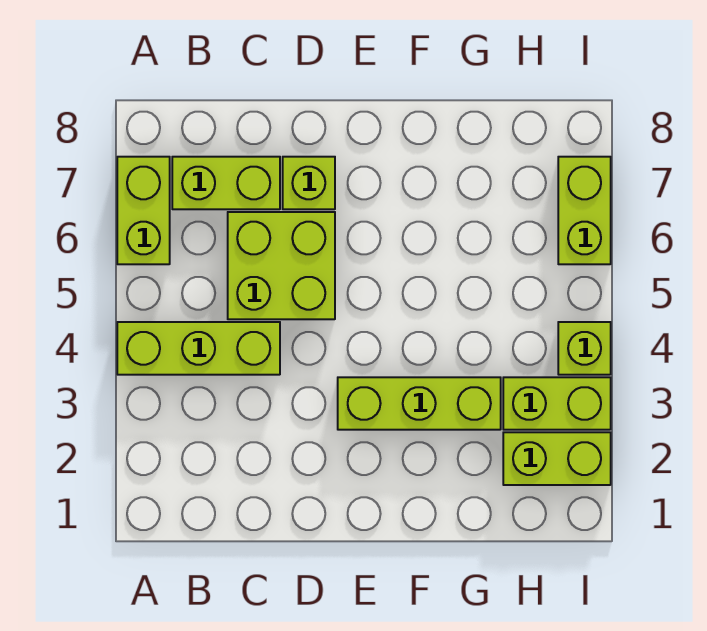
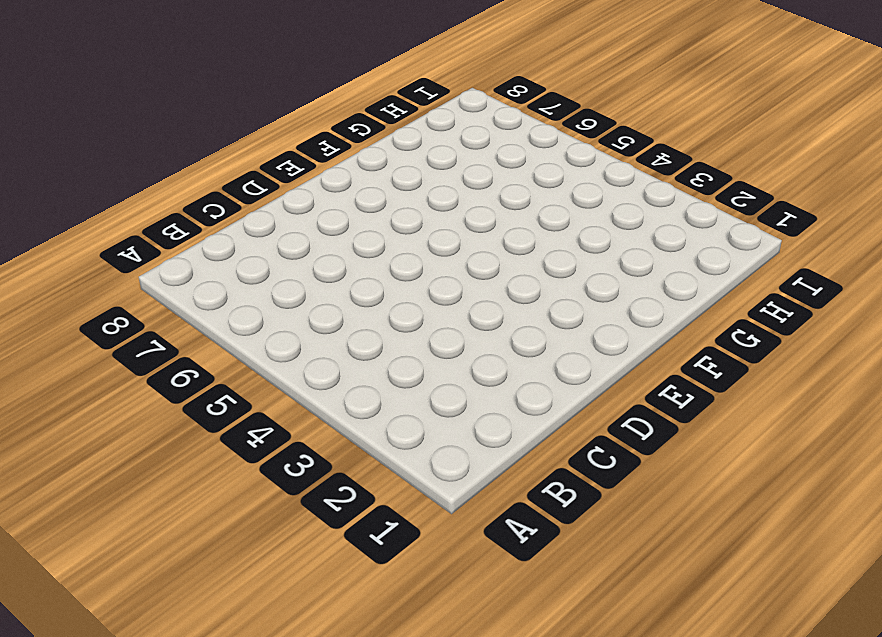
none -> lime brick A4:C4 level 1
none -> lime brick A6:A7 level 1

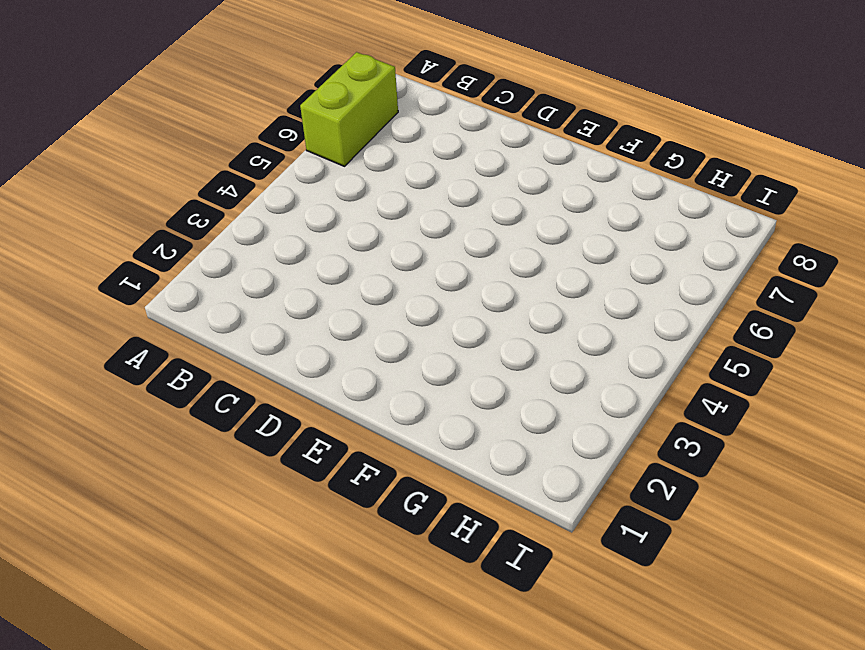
none -> lime brick A4:C4 level 1
none -> lime brick B7:C7 level 1

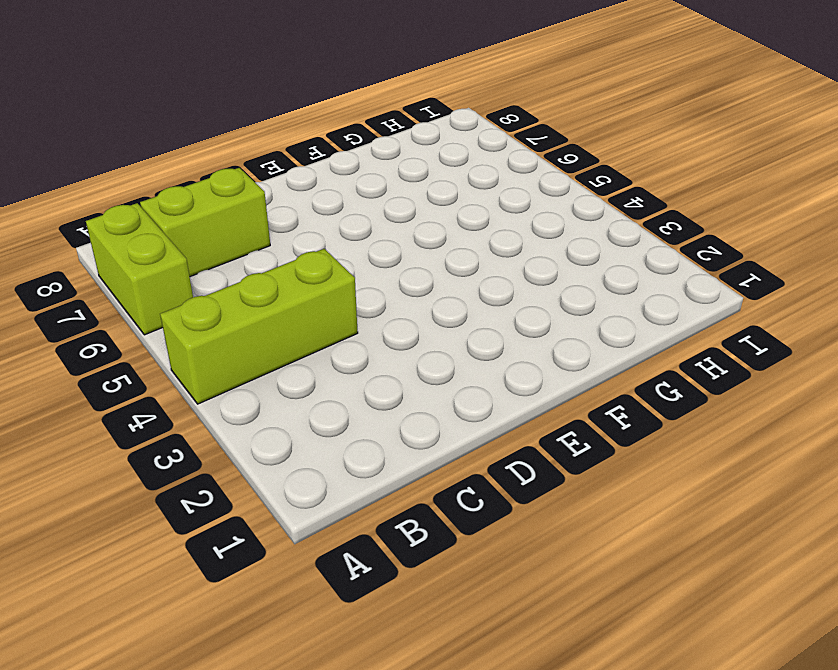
none -> lime brick C5:D6 level 1
none -> lime brick D7 level 1

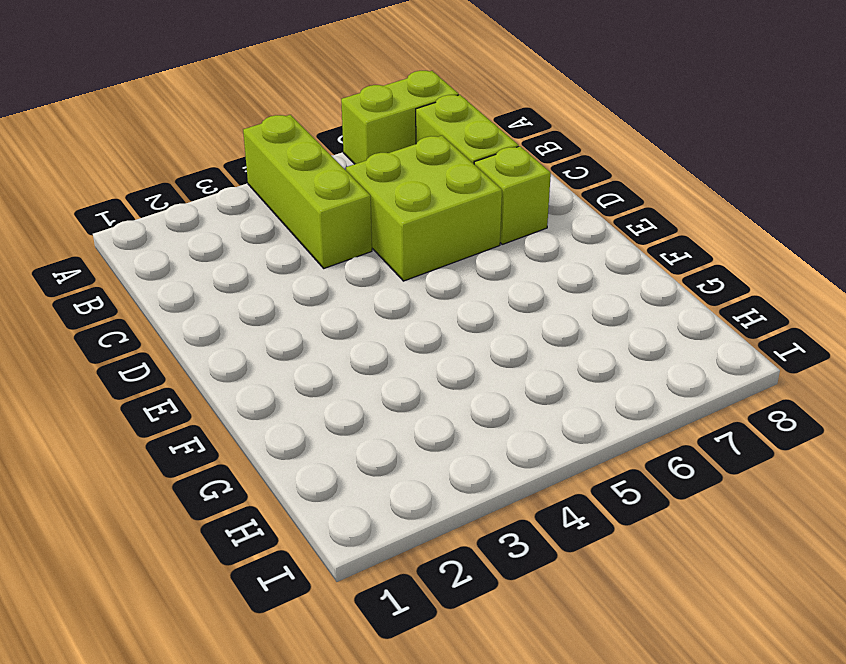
none -> lime brick E3:G3 level 1
none -> lime brick H2:I2 level 1

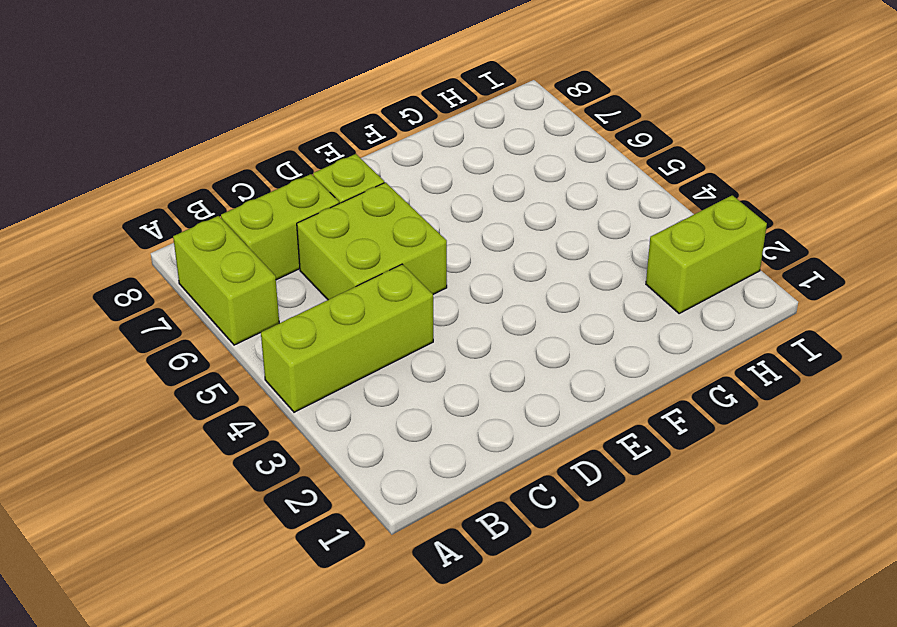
none -> lime brick E3:G3 level 1
none -> lime brick H3:I3 level 1

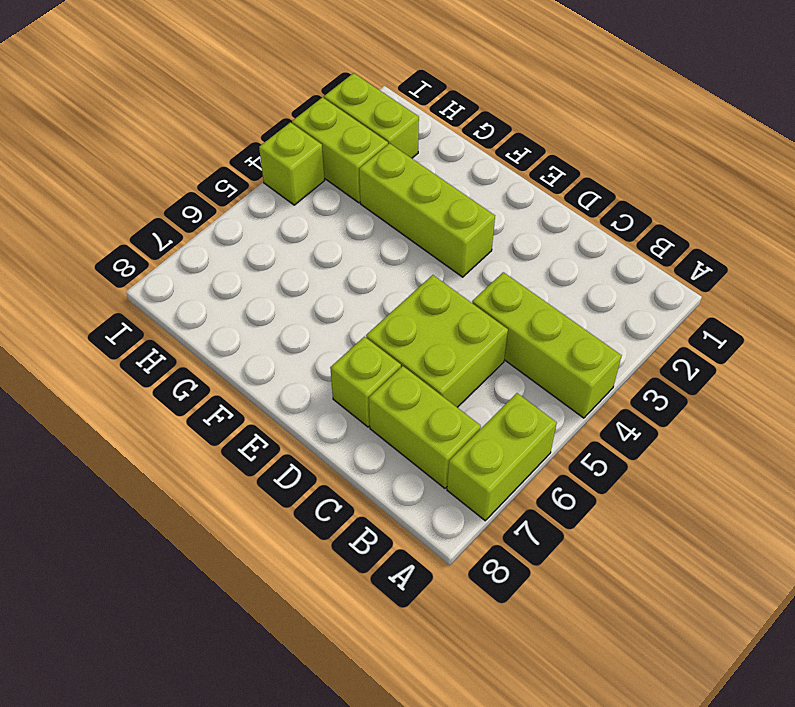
none -> lime brick I6:I7 level 1

